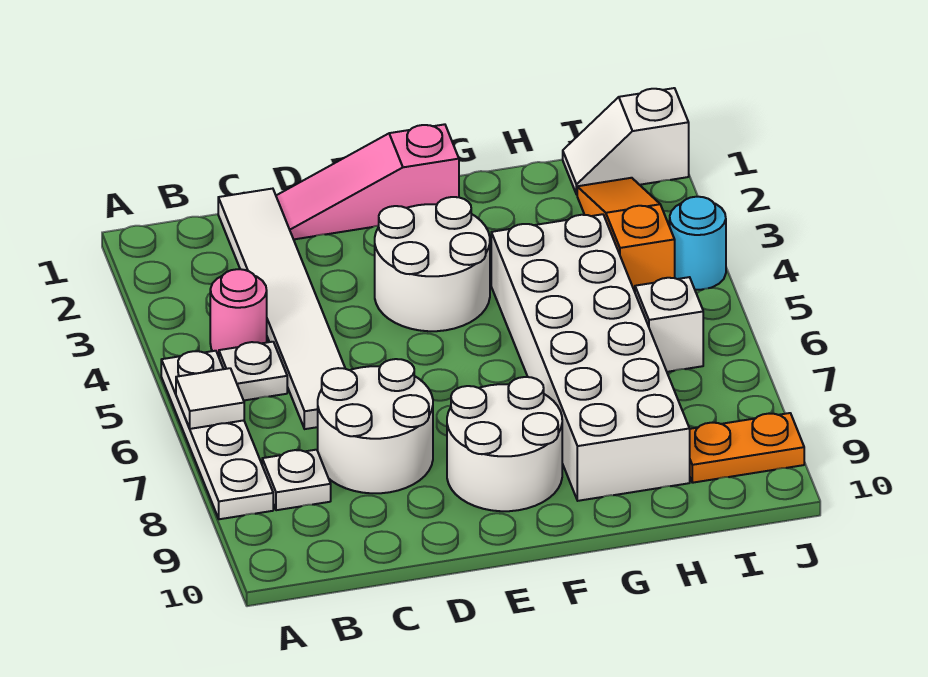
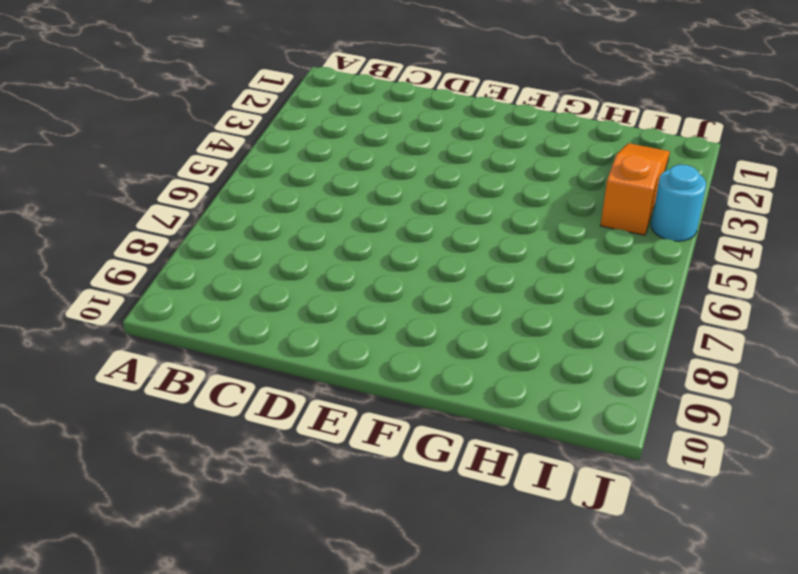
none -> white plate A5:A8 level 1
none -> pink round brick B4 level 1
none -> white plate B5 level 1

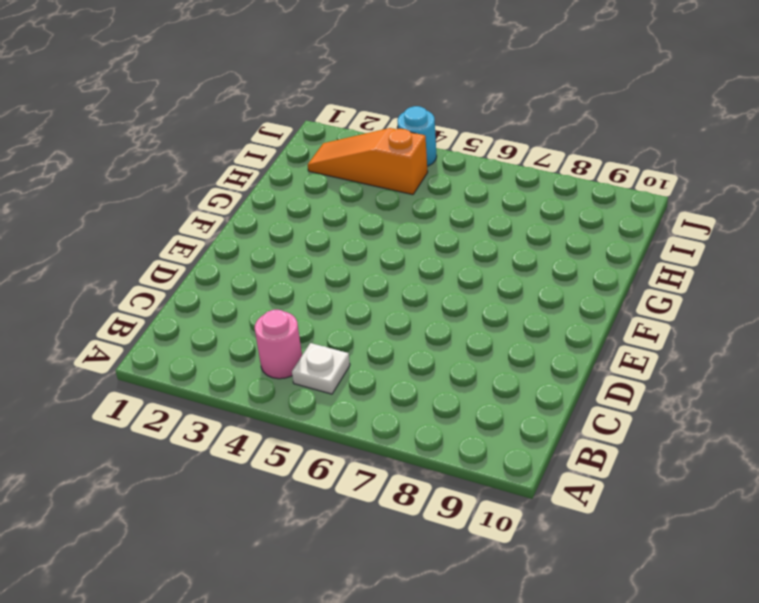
none -> white plate A5:A8 level 1
none -> white plate B8 level 1
none -> white tile C1:C6 level 1

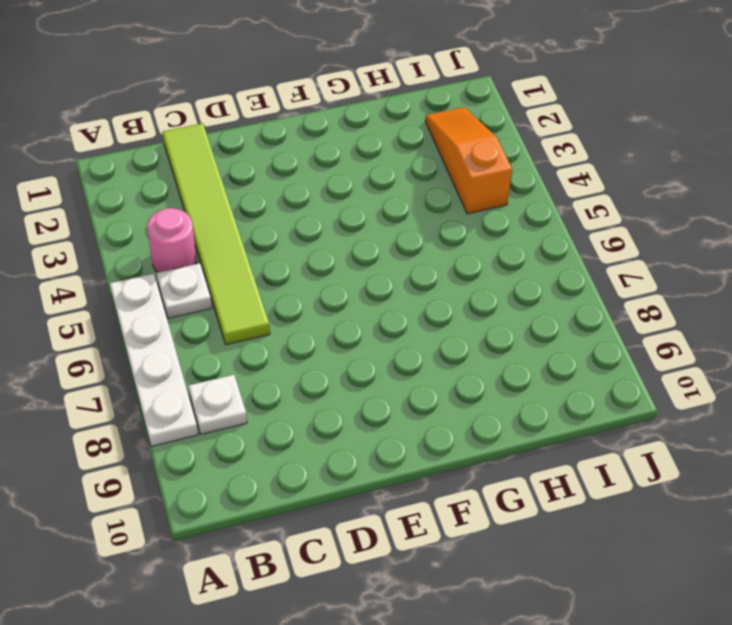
lime tile C1:C6 level 1 -> white tile C1:C6 level 1
none -> white round brick C7:D8 level 1
none -> pink slope D1:F1 level 1 top F
none -> white round brick E3:F4 level 1

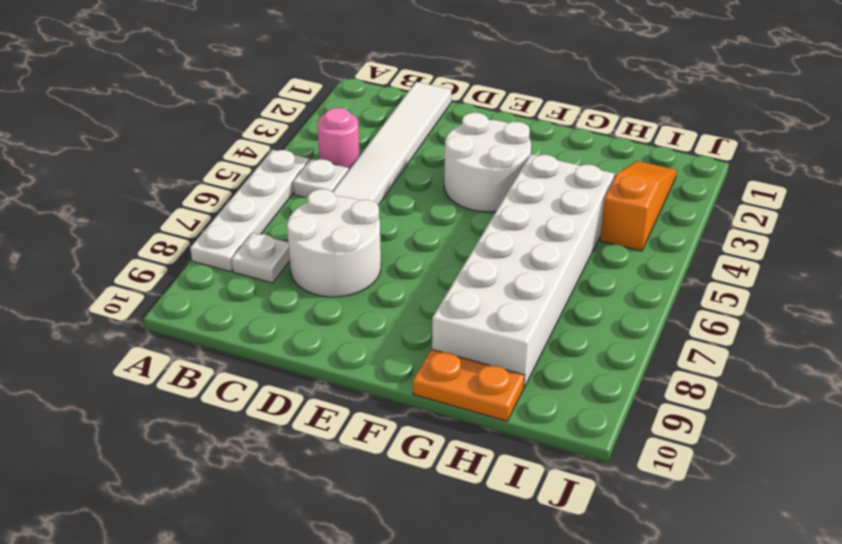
orange plate G10:H10 level 1 -> orange plate I9:J9 level 1
none -> pink slope D1:F1 level 1 top F
none -> white round brick E8:F9 level 1
none -> white slope I1:J1 level 1 top J

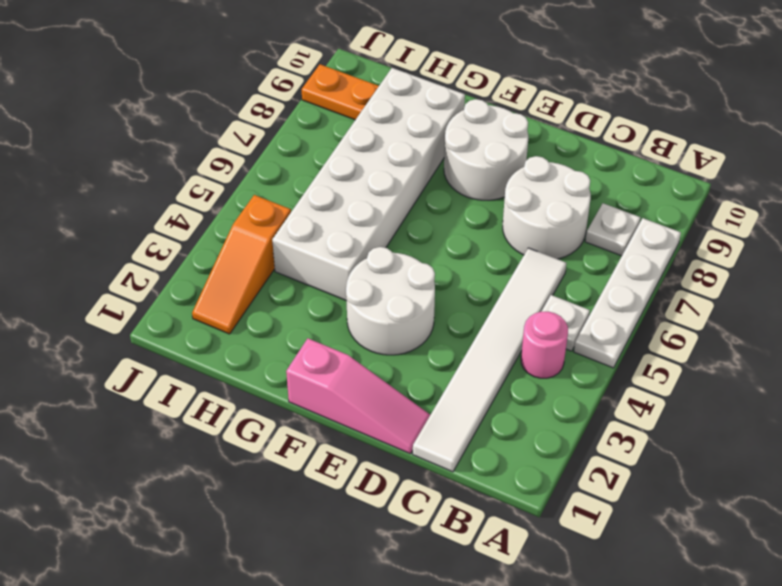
none -> white slope I1:J1 level 1 top J
none -> white brick I6 level 1
none -> cyan round brick J4 level 1

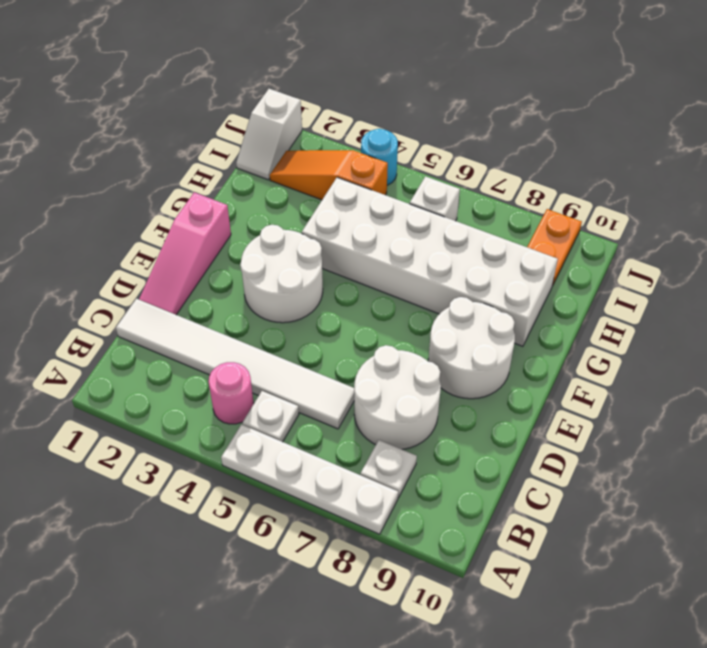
none -> white tile A6 level 2

